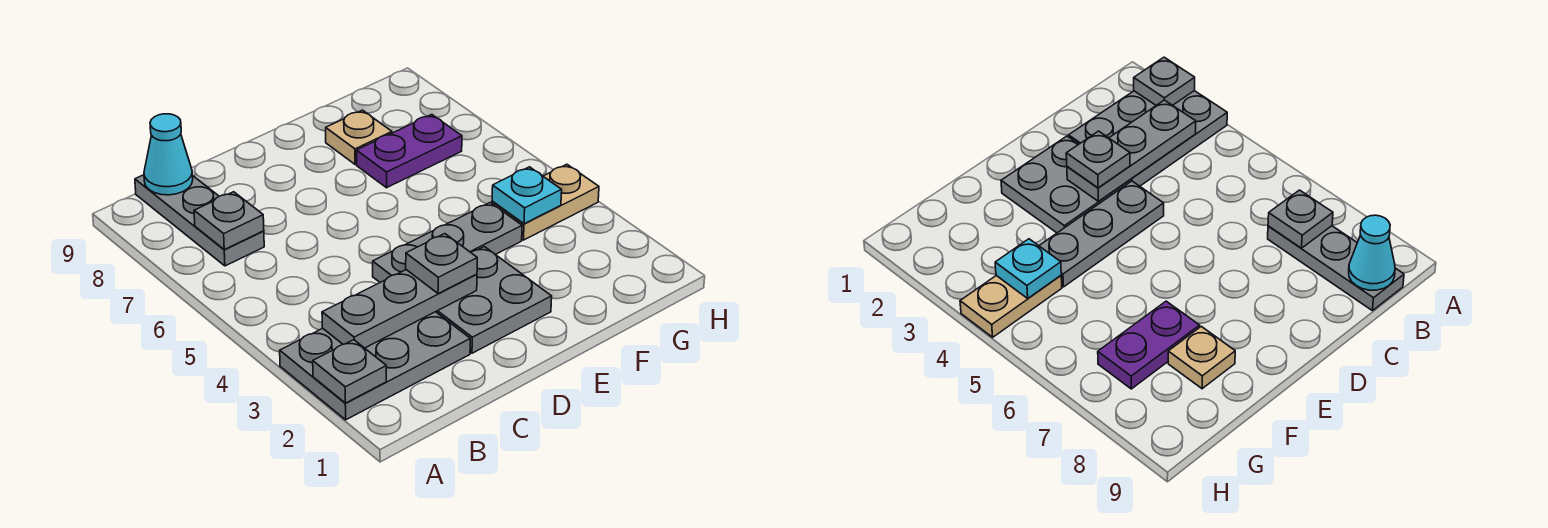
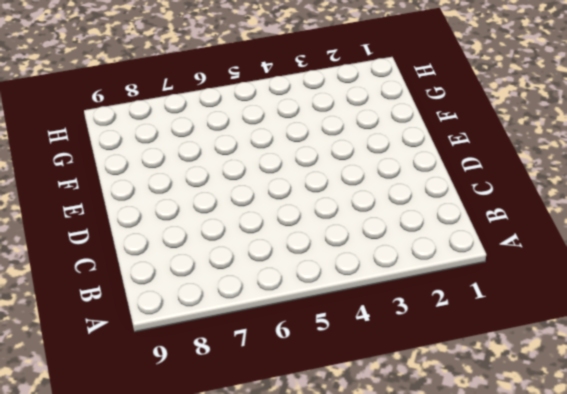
none -> grey plate A2:C3 level 1
none -> grey plate B7:B9 level 1
none -> grey plate D2:E3 level 1

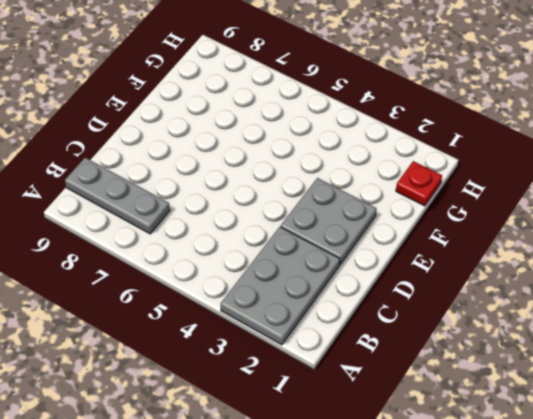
red plate G1 level 1 -> none
none -> grey plate D4:F4 level 1
none -> purple plate F7:G7 level 1
none -> tan plate F8 level 1

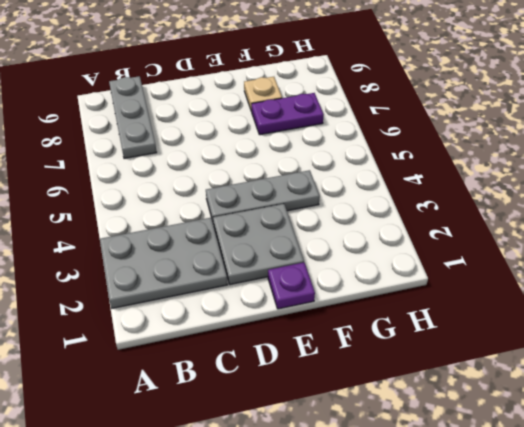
purple plate E1 level 1 -> none
none -> tan plate G4:H4 level 1
none -> grey plate A2 level 2
none -> grey plate B3:D3 level 2

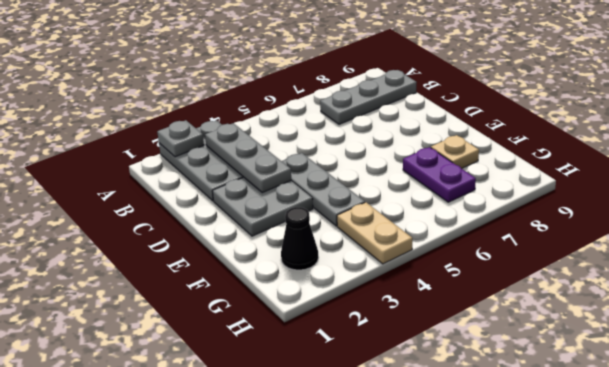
black cone G2 level 1 -> none
none -> grey plate B7 level 2
none -> cyan cone B9 level 2
none -> cyan plate G4 level 2

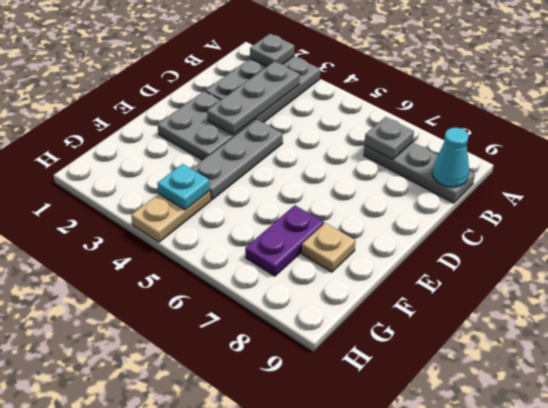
none -> grey plate D3 level 3

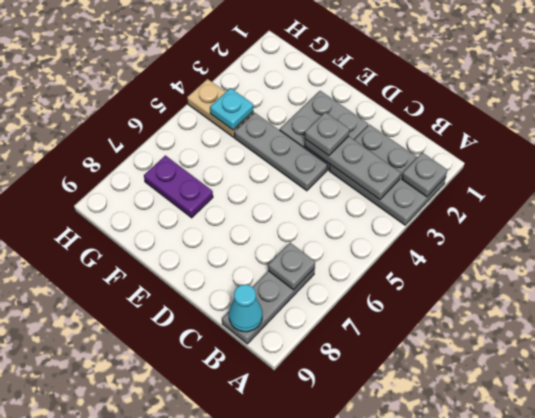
none -> tan plate F8 level 1

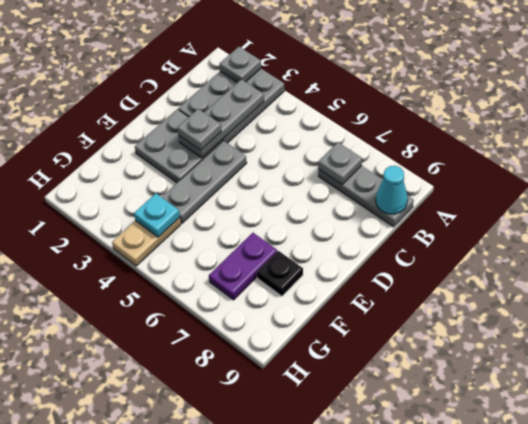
black plate F8 level 1 -> tan plate F8 level 1

